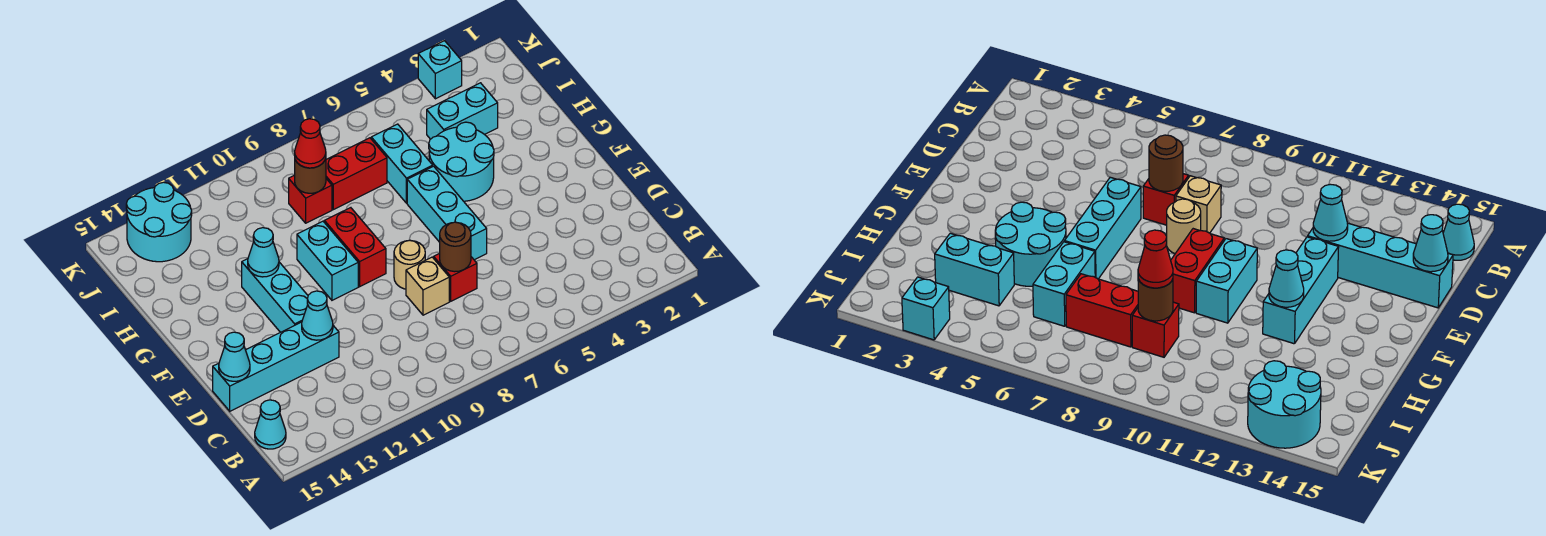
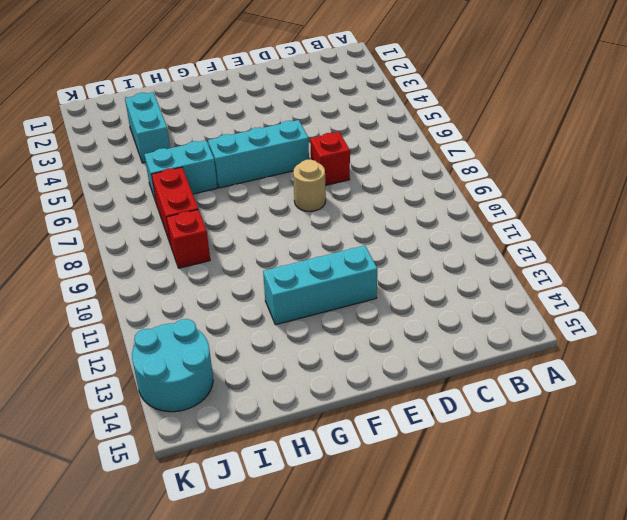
none -> cyan cone B15 level 1
none -> tan brick D8 level 1
none -> cyan brick D12:D15 level 1

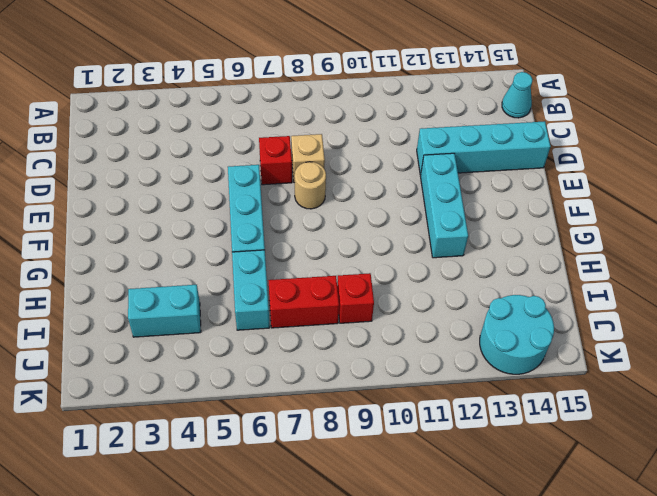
none -> red brick F9:G9 level 1
none -> cyan brick F10:G10 level 1
none -> cyan round brick G4:H5 level 1

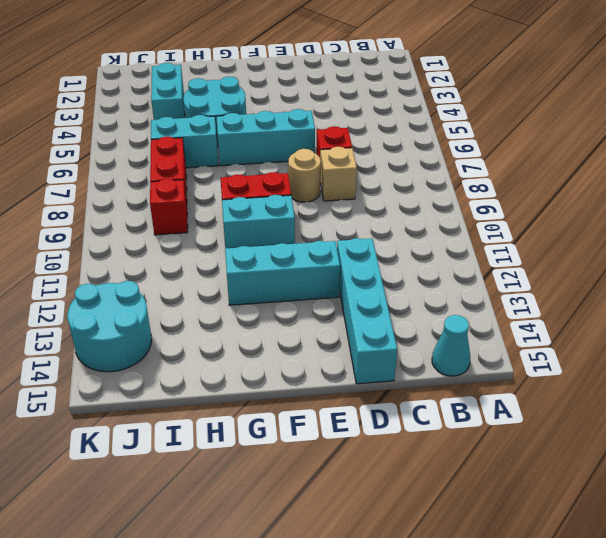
none -> cyan brick K3 level 1
none -> brown round brick D7 level 2
none -> cyan cone D12 level 2

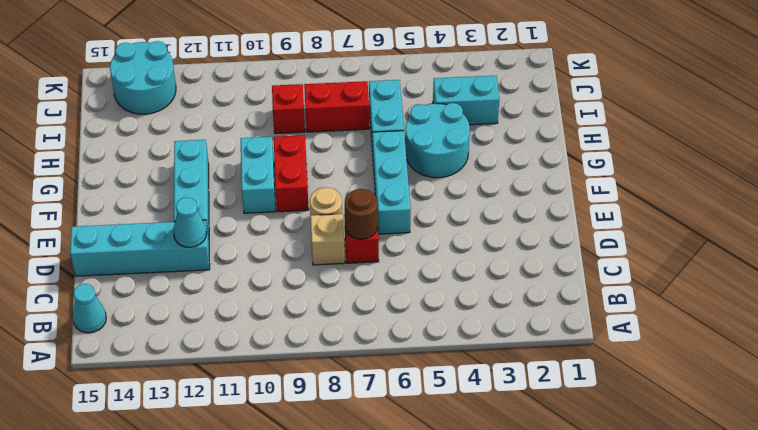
none -> cyan brick K3 level 1
none -> cyan cone D15 level 2
none -> cyan cone G12 level 2

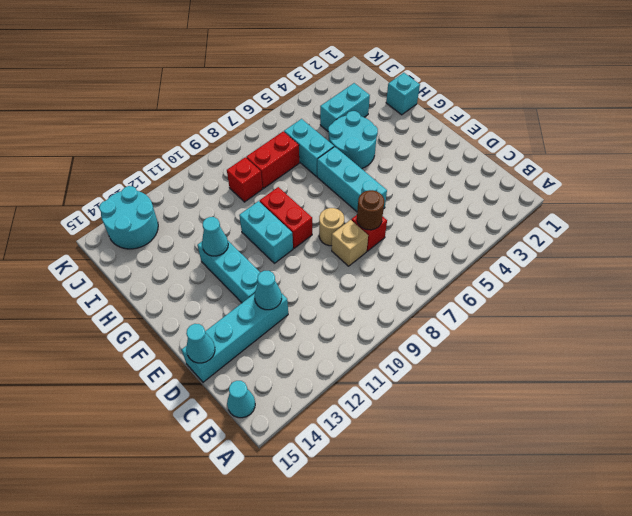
cyan brick H1 level 1 -> cyan brick K3 level 1
none -> brown round brick I9 level 2
none -> red cone I9 level 3

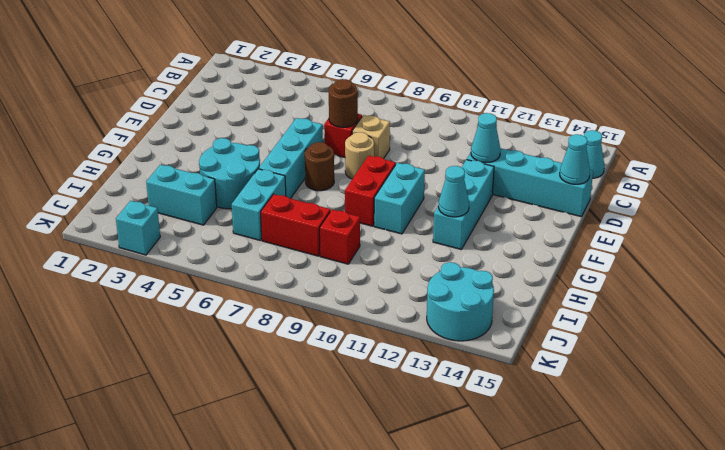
brown round brick F7 level 1 -> brown round brick I9 level 2
none -> red cone I9 level 3

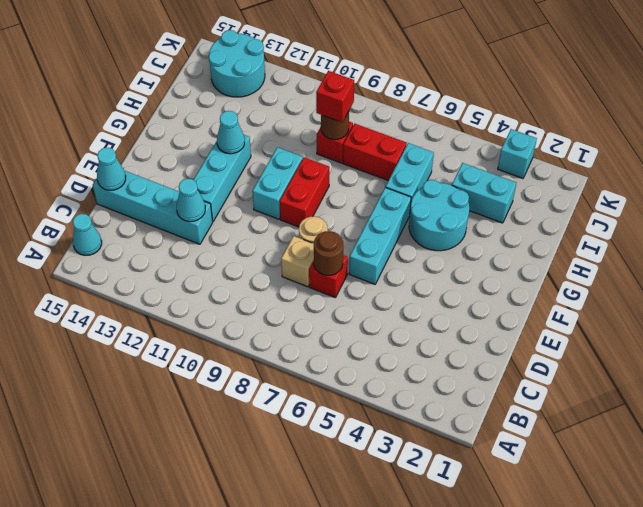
red brick I9 level 3 -> red cone I9 level 3

